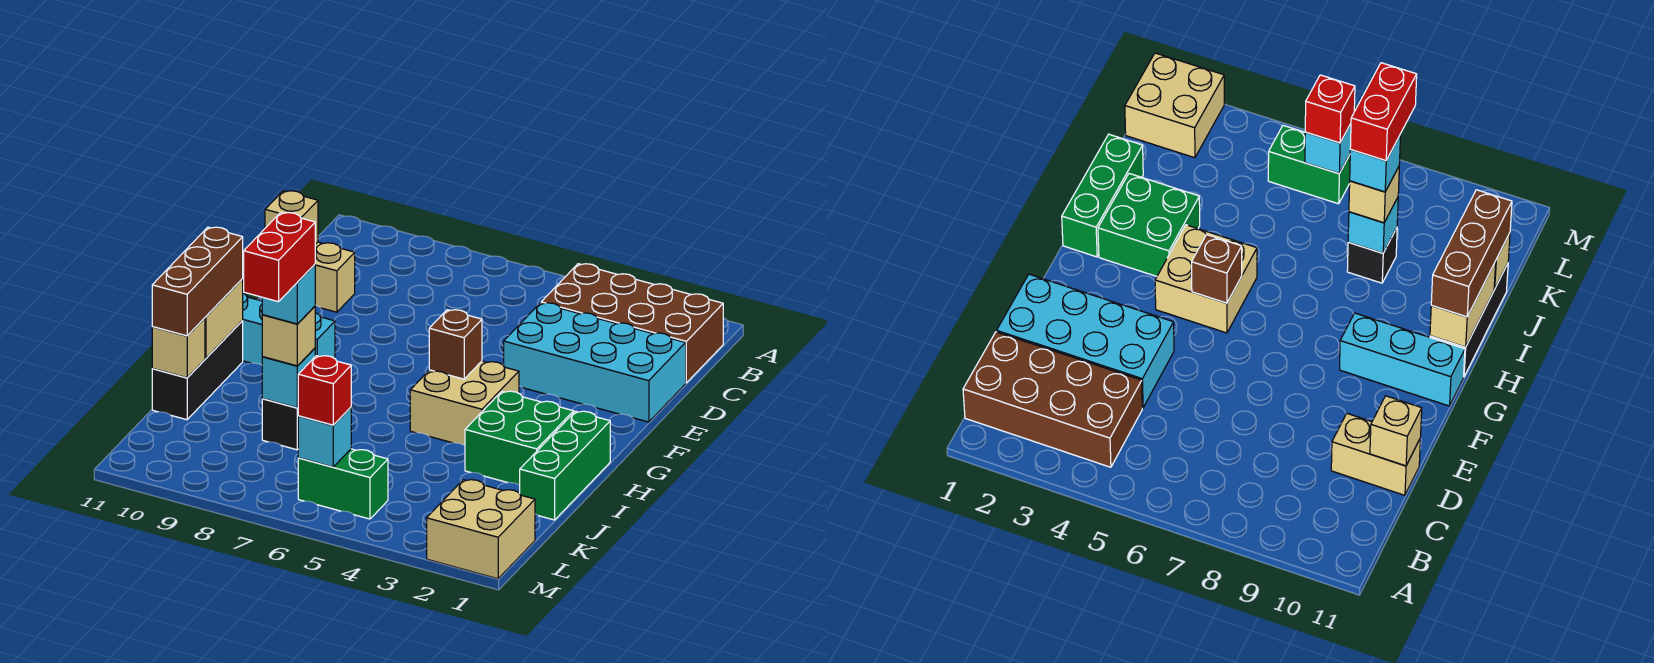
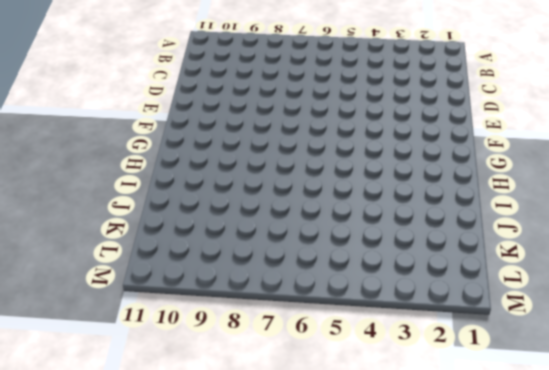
none -> brown brick B1:C4 level 1
none -> cyan brick D1:E4 level 1
none -> tan brick D10:D11 level 1

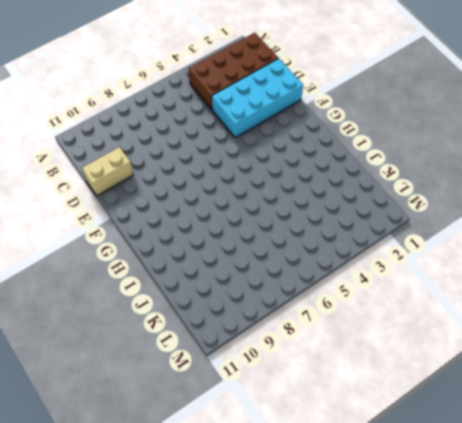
none -> tan brick G4:H5 level 1
none -> cyan brick G9:G11 level 1
none -> green brick H1:J1 level 1

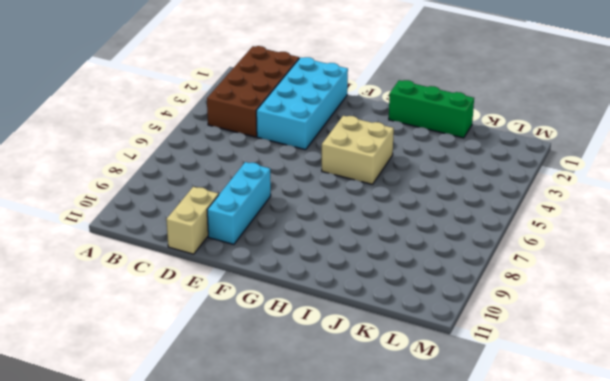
cyan brick E8:E10 level 1 -> cyan brick G9:G11 level 1
none -> green brick H2:I3 level 1
none -> black brick H11:J11 level 1
none -> black brick J8 level 1

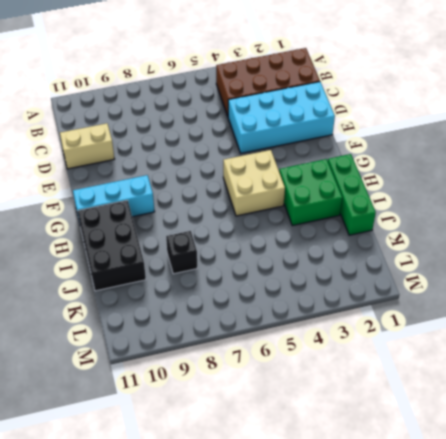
black brick H10:J11 level 1 -> black brick H11:J11 level 1
none -> tan brick L1:M2 level 1
none -> green brick L5:L6 level 1
none -> tan brick D11 level 2

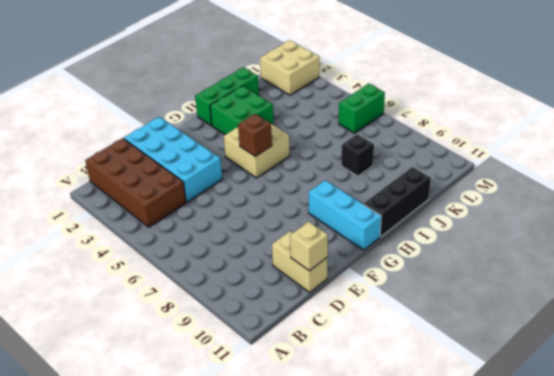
green brick L6:M6 level 1 -> green brick L5:L6 level 1
none -> tan brick H11:I11 level 2
none -> cyan brick J8 level 2
none -> tan brick J11 level 2

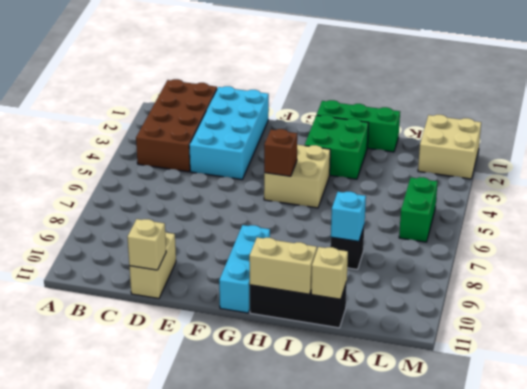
none -> cyan brick L6 level 2
none -> brown brick H11:J11 level 3
none -> tan brick J8 level 3

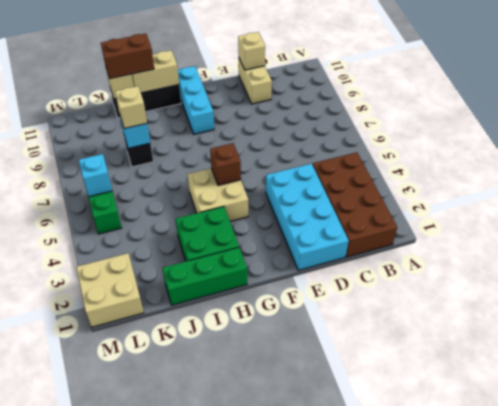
brown brick I11:J11 level 3 -> brown brick H11:J11 level 3
none -> red brick L6 level 3
none -> cyan brick J8 level 4
none -> red brick J8:K8 level 5

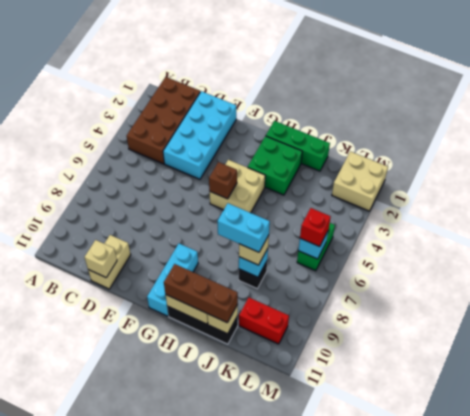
cyan brick I8:J8 level 4 -> cyan brick J8 level 4
red brick K10:L10 level 1 -> red brick J8:K8 level 5

